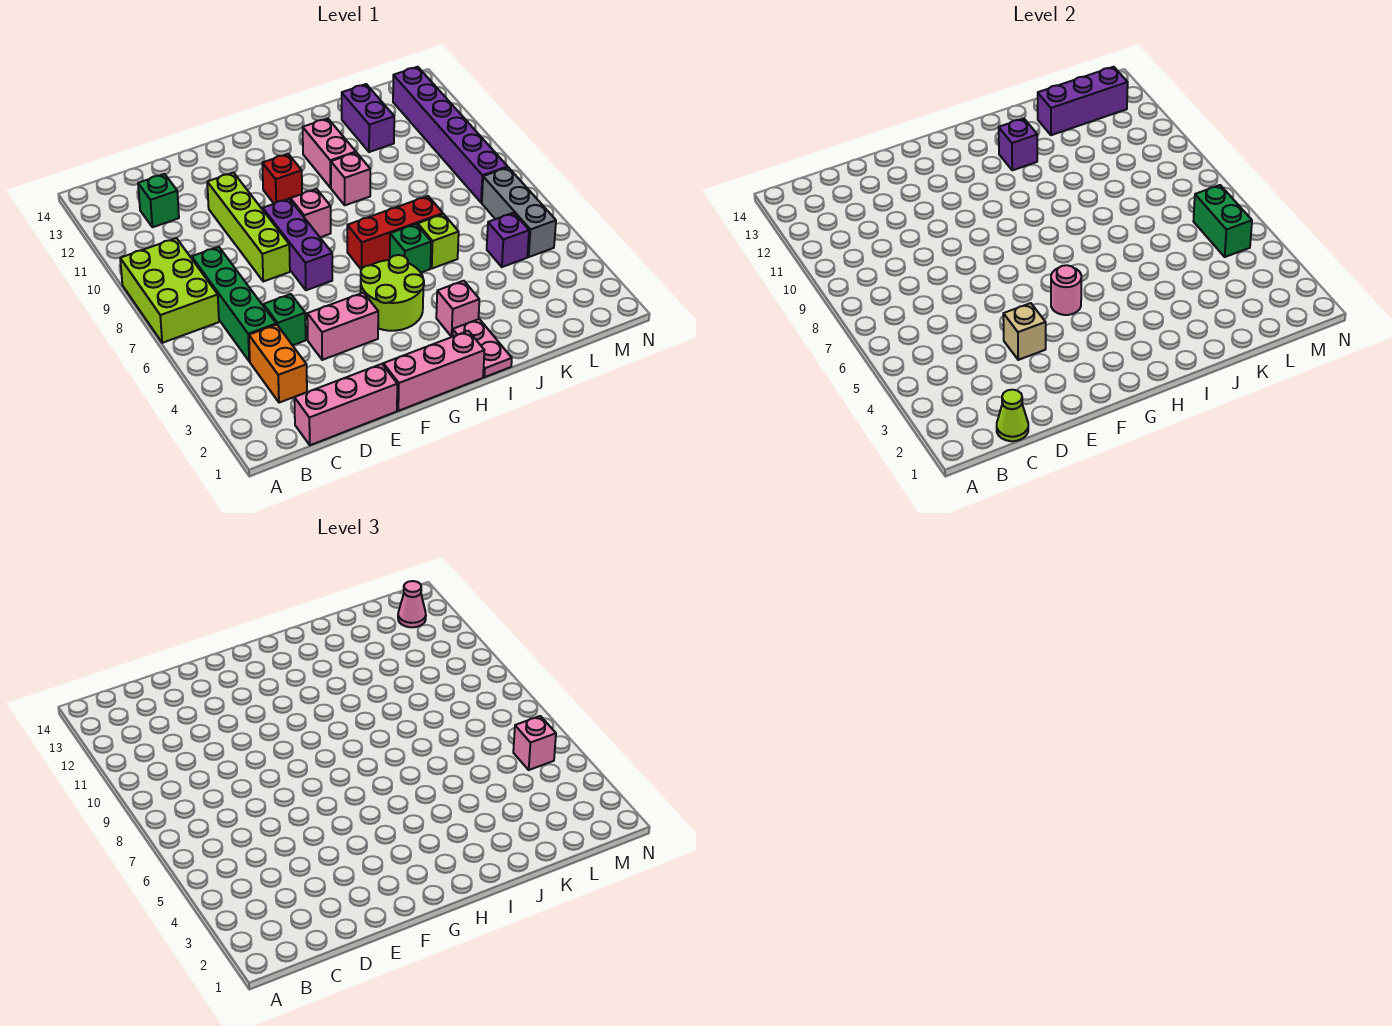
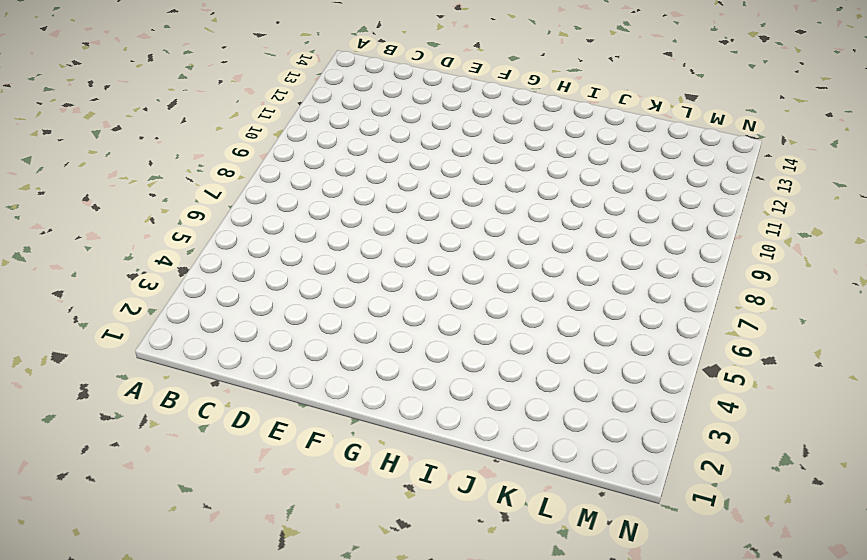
none -> lime brick A7:B9 level 1
none -> pink brick C1:E1 level 1
none -> orange brick C3:C4 level 1
none -> green brick C5:C8 level 1

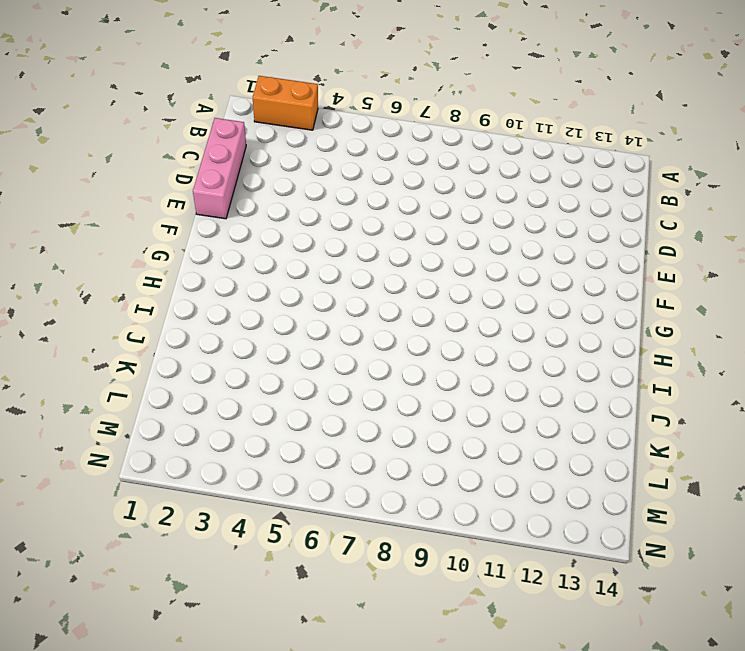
orange brick A2:A3 level 1 -> orange brick C3:C4 level 1
none -> lime brick A7:B9 level 1
none -> green brick C5:C8 level 1
none -> green brick C12 level 1
none -> green brick D5 level 1

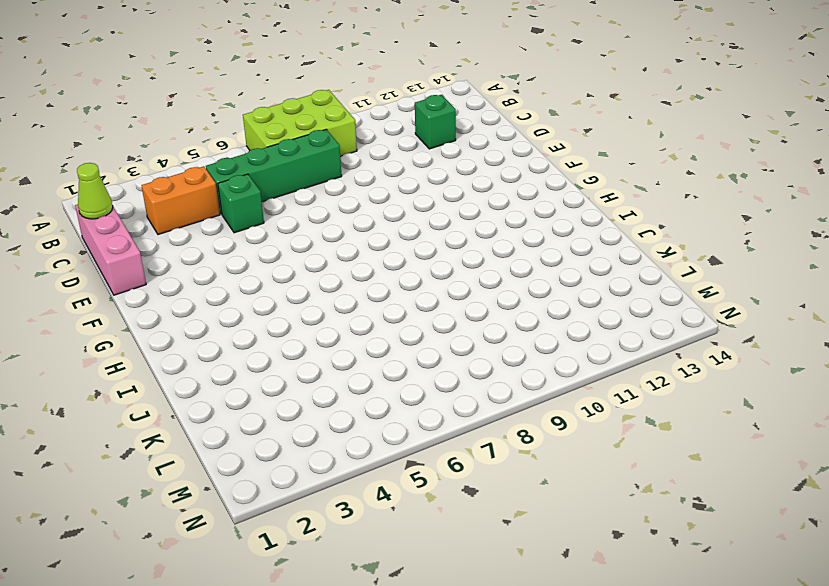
none -> pink brick E4:F4 level 1
none -> lime brick E8:E11 level 1
none -> pink brick F1:H1 level 1
none -> purple brick F7:F9 level 1

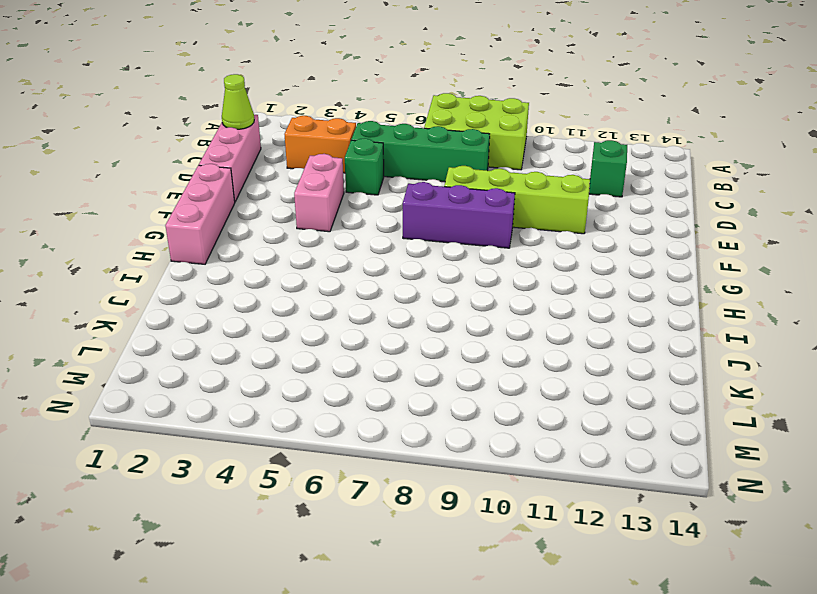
none -> lime round brick G4:H5 level 1
none -> pink brick G9 level 1
none -> red brick G11 level 1
none -> red brick H7:J7 level 1

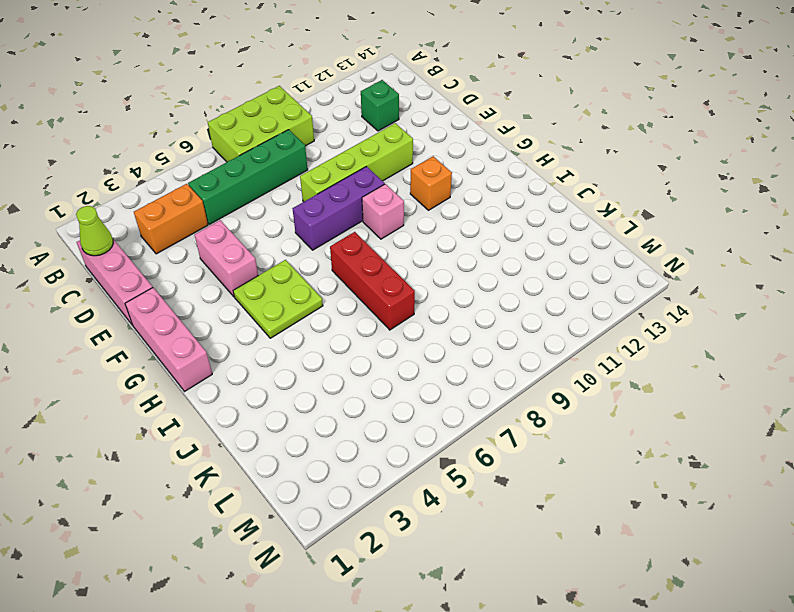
lime plate G4:H5 level 1 -> lime round brick G4:H5 level 1
orange brick G11 level 1 -> red brick G11 level 1
none -> green brick D5 level 1
none -> pink plate I1:I2 level 1
none -> pink brick I3 level 1
none -> green brick I6 level 1

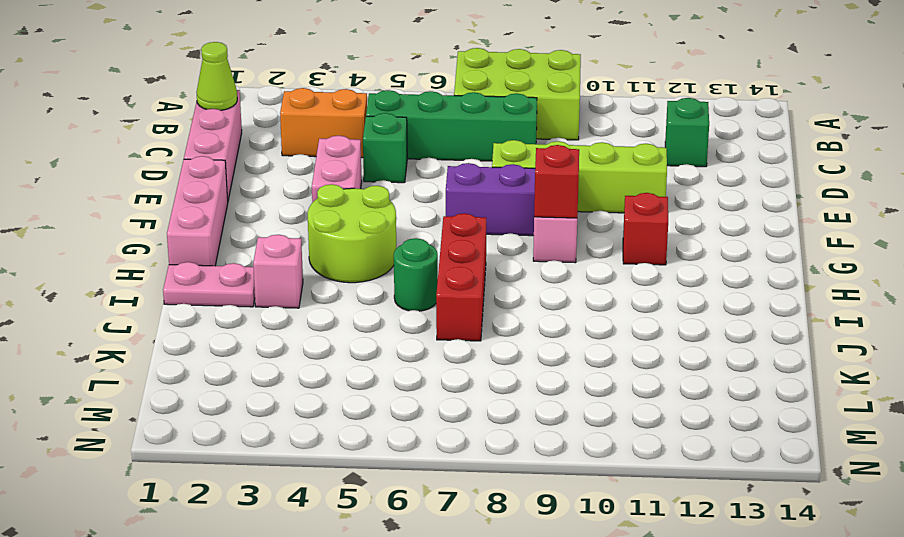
red brick G9 level 2 -> none
green round brick I6 level 1 -> green brick I6 level 1
none -> pink brick I10 level 1
none -> pink brick I11:I12 level 1
none -> lime brick J6 level 1
none -> purple brick K12:K13 level 1

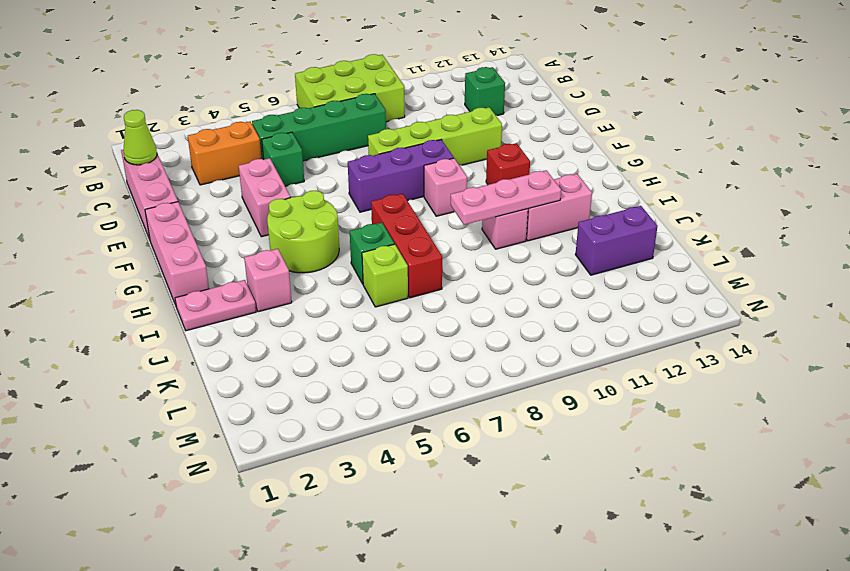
pink plate I9:I11 level 2 -> none
none -> purple brick L5 level 1
none -> grey brick M5:M7 level 1
none -> purple brick M8:M13 level 1
none -> tan brick E4 level 2

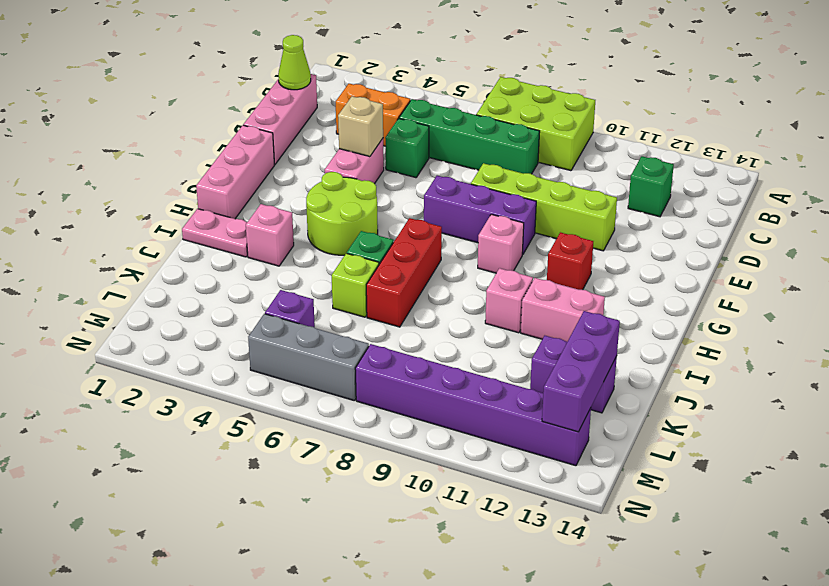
none -> pink round brick G5 level 2
none -> purple brick I12 level 2
none -> green brick M5:M6 level 2
none -> pink brick M5 level 3

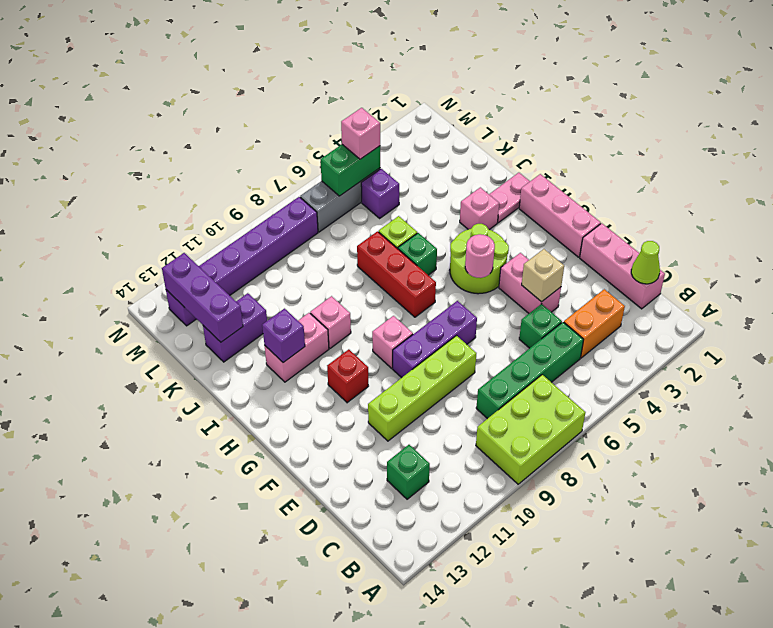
none -> pink cone M13 level 3

